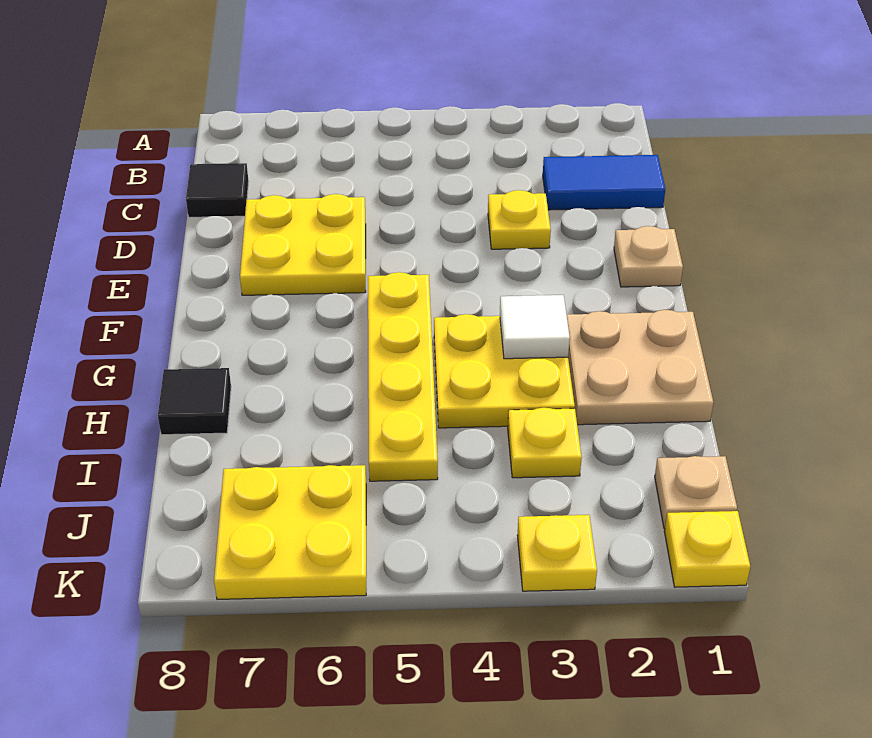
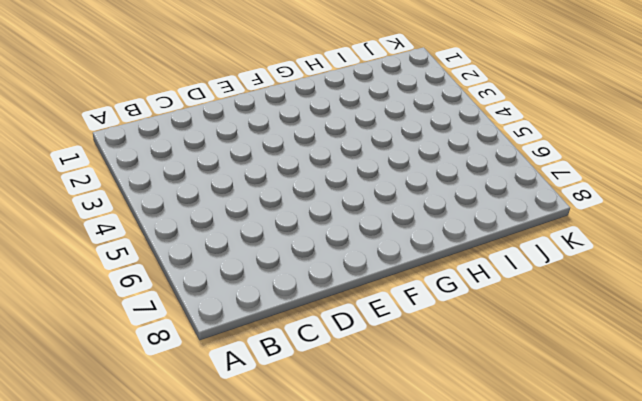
none -> blue tile C1:C2 level 1
none -> black tile C8 level 1
none -> yellow plate D3 level 1

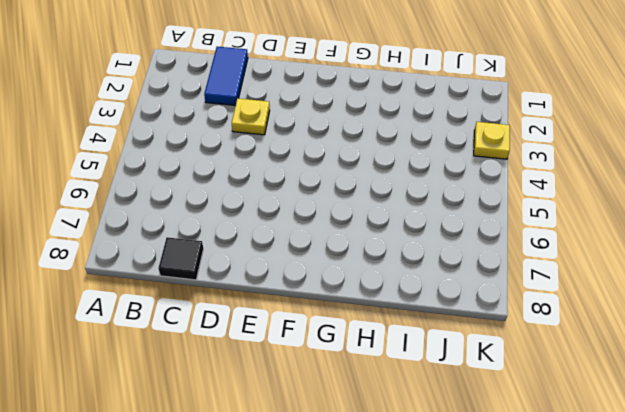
none -> yellow plate D6:E7 level 1
none -> tan plate E1 level 1
none -> yellow plate F5:I5 level 1

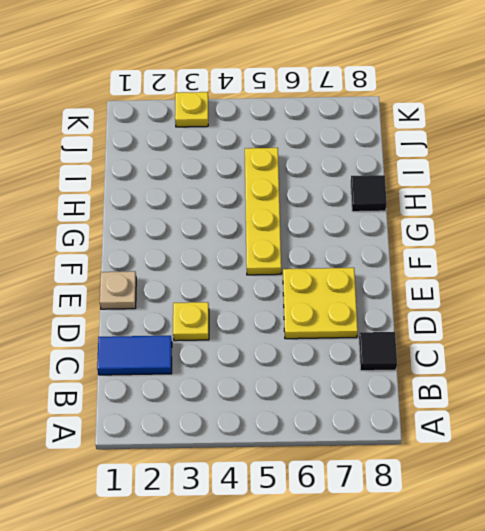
none -> tan plate G1:H2 level 1
none -> yellow plate G3:H4 level 1
none -> yellow plate I3 level 1

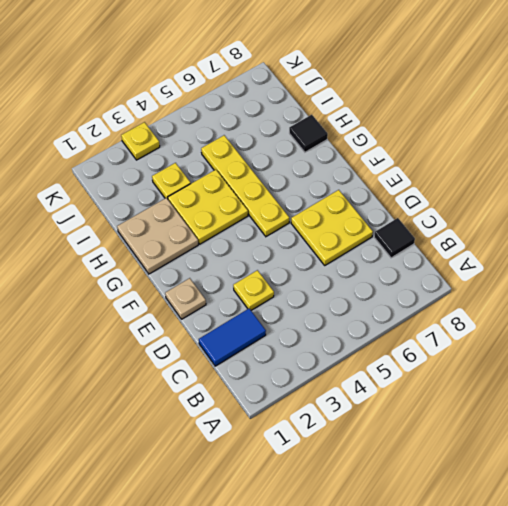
none -> tan plate J1 level 1
none -> yellow plate J6:K7 level 1
none -> yellow plate K1 level 1

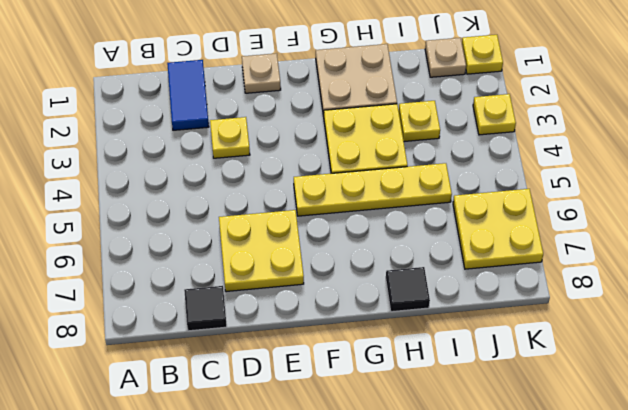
none -> white tile G3 level 2

